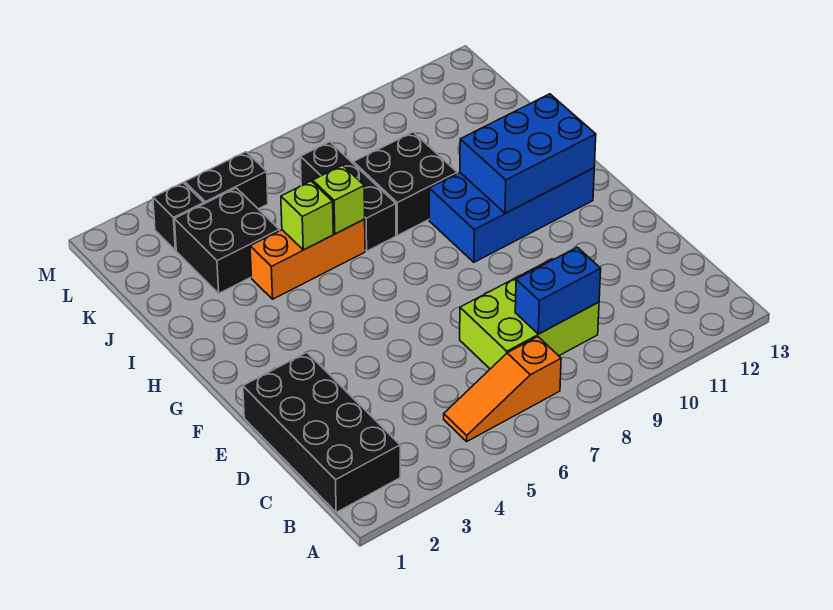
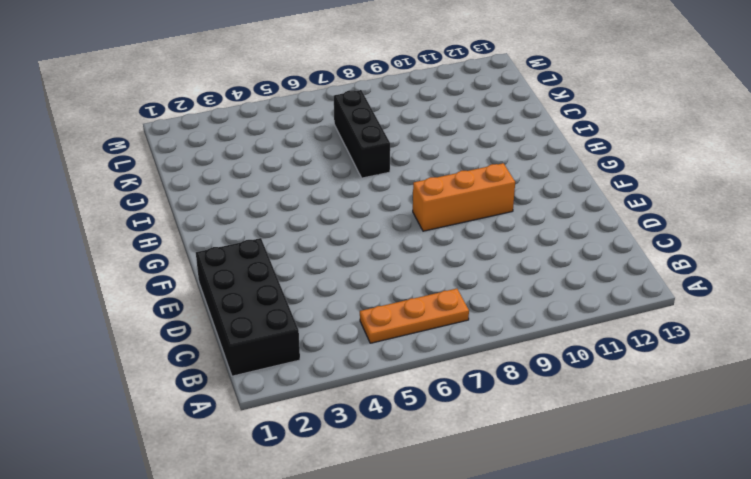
orange plate B5:B7 level 1 -> orange slope B5:B7 level 1 top 7
orange brick F8:F10 level 1 -> orange brick I4:I6 level 1
none -> lime brick C7:D9 level 1
none -> blue brick G9:H12 level 1
none -> black brick I8:J9 level 1

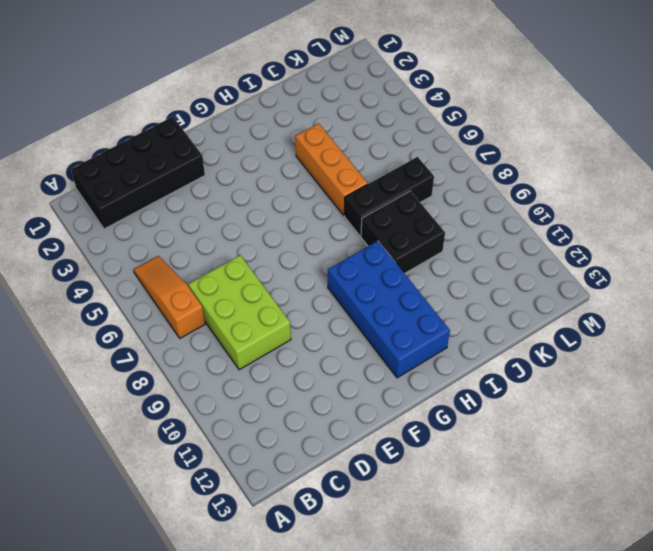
none -> black brick J3:K4 level 1
none -> black brick L3 level 1
none -> black brick L4:L5 level 1

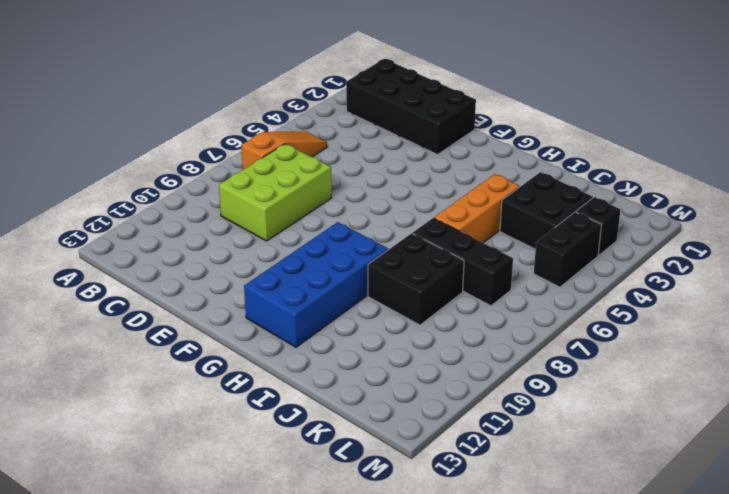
none -> blue brick C8:C9 level 2
none -> blue brick G10:H12 level 2
none -> lime brick I5 level 2

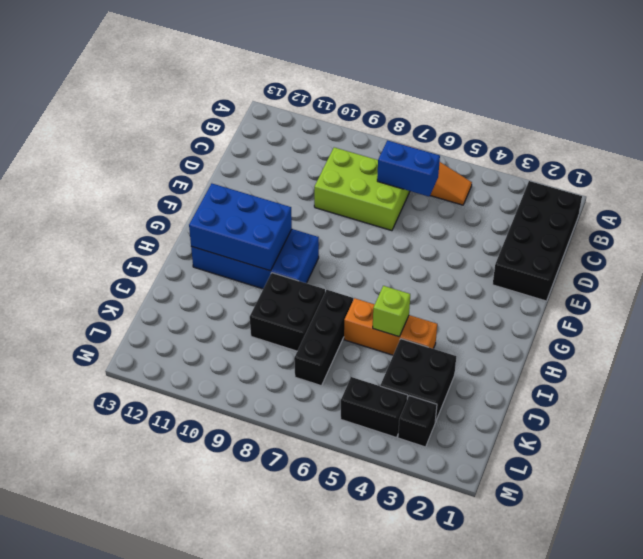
blue brick C6:C7 level 2 -> blue brick C8:C9 level 2
none -> lime brick I6 level 2

